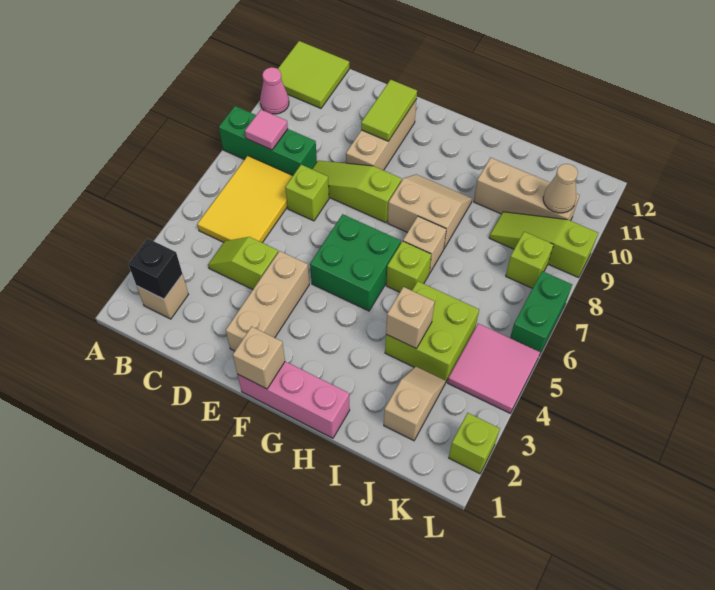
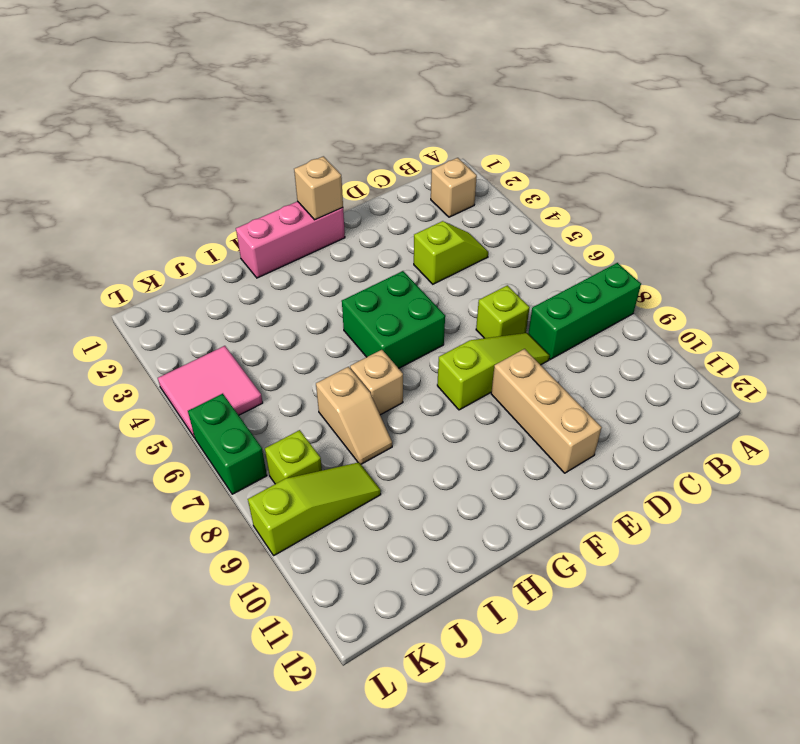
tan slope I7:I8 level 1 top 7 -> tan slope J2:J3 level 1 top 2
none -> pink cone A10 level 1
none -> lime tile A11:B12 level 1
none -> yellow tile B5:C7 level 1

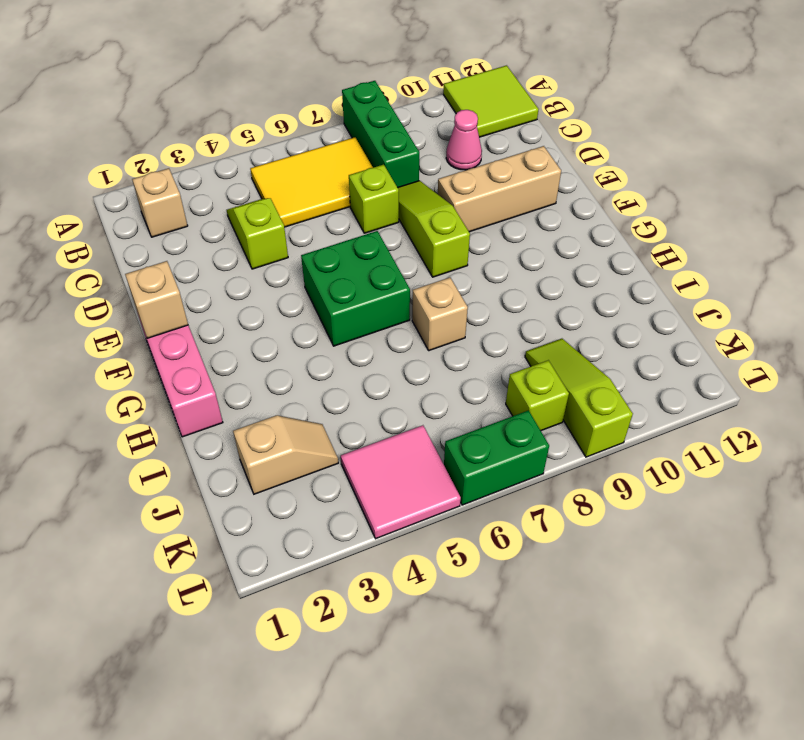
pink cone C10 level 1 -> pink cone A10 level 1
none -> tan brick E2:E4 level 1
none -> tan slope G8:H9 level 1 top 8
none -> lime brick H6 level 1

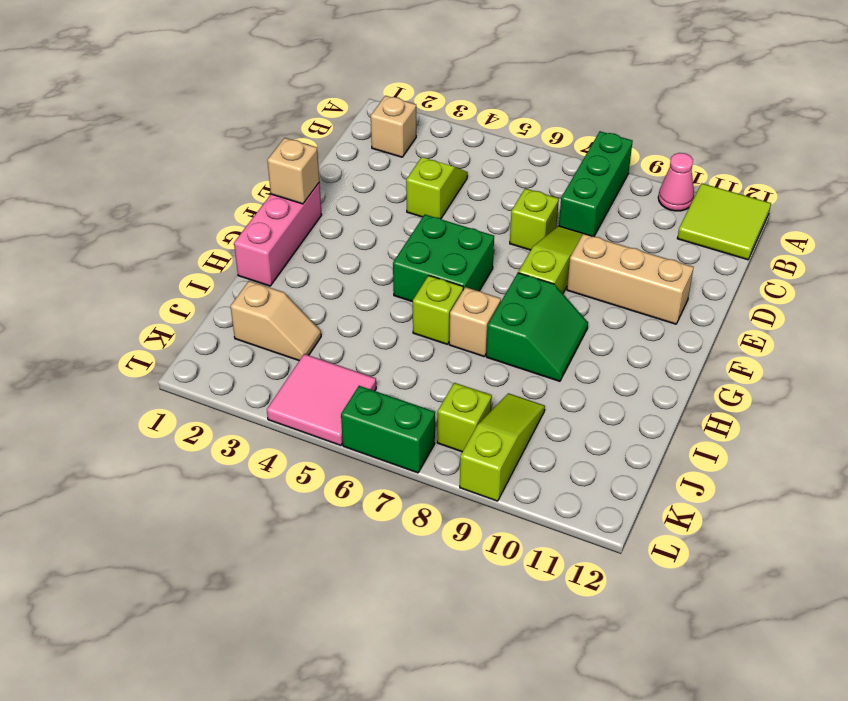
green slope G8:H9 level 1 top 8 -> tan slope G8:H9 level 1 top 8
none -> yellow tile B5:C7 level 1
none -> tan brick E2:E4 level 1
none -> lime brick I4:J5 level 1

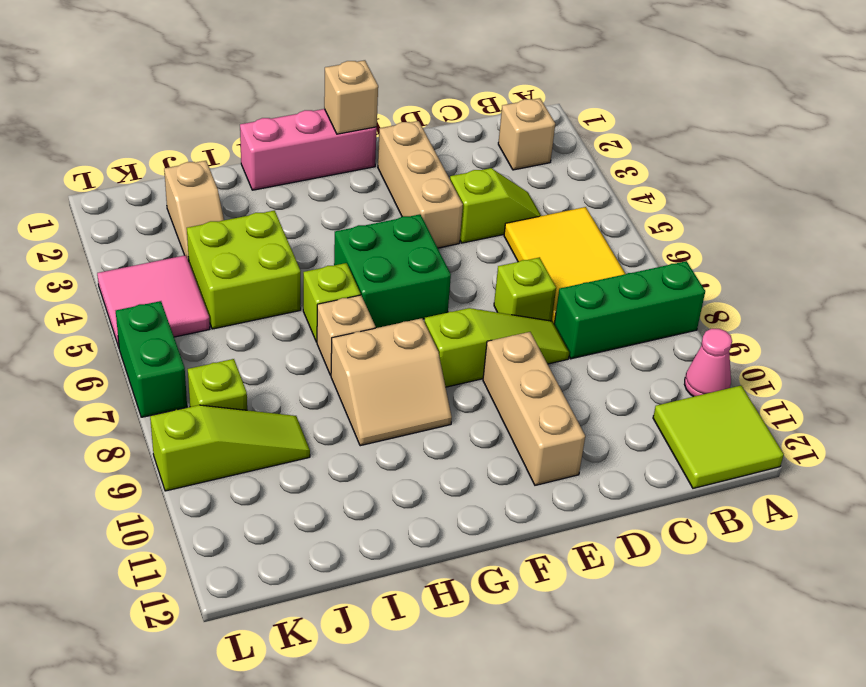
none -> tan brick I10:K10 level 1
none -> lime brick L2 level 1
none -> black brick B2 level 2

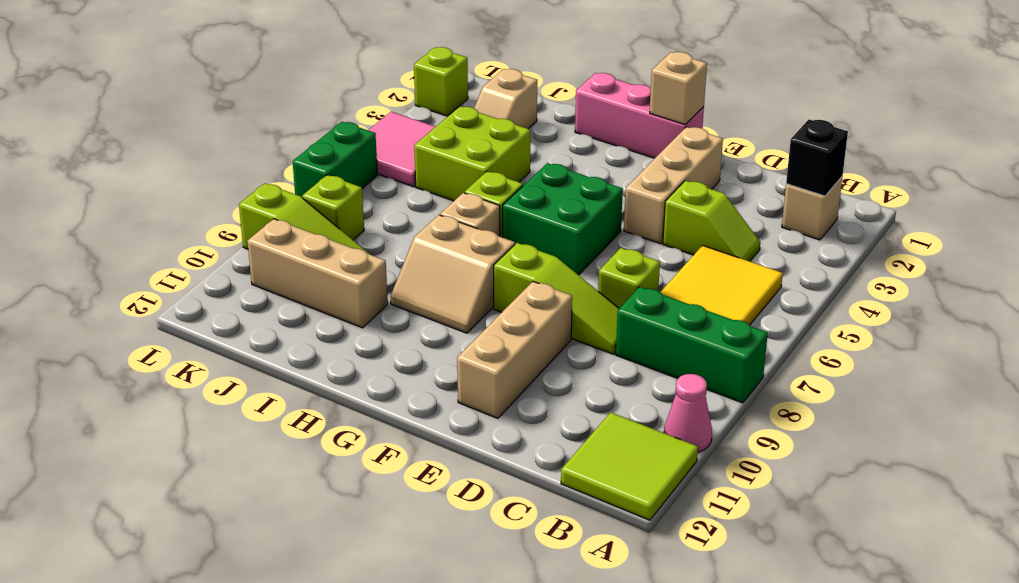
none -> pink tile B8 level 2
none -> lime tile E10:E11 level 2
none -> tan brick I4 level 2

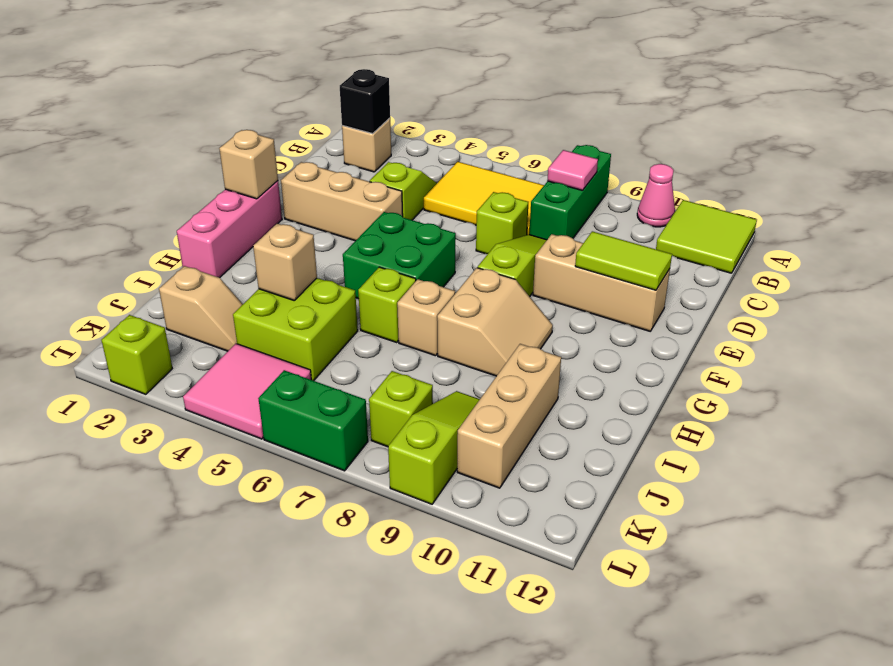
none -> tan cone K10 level 2

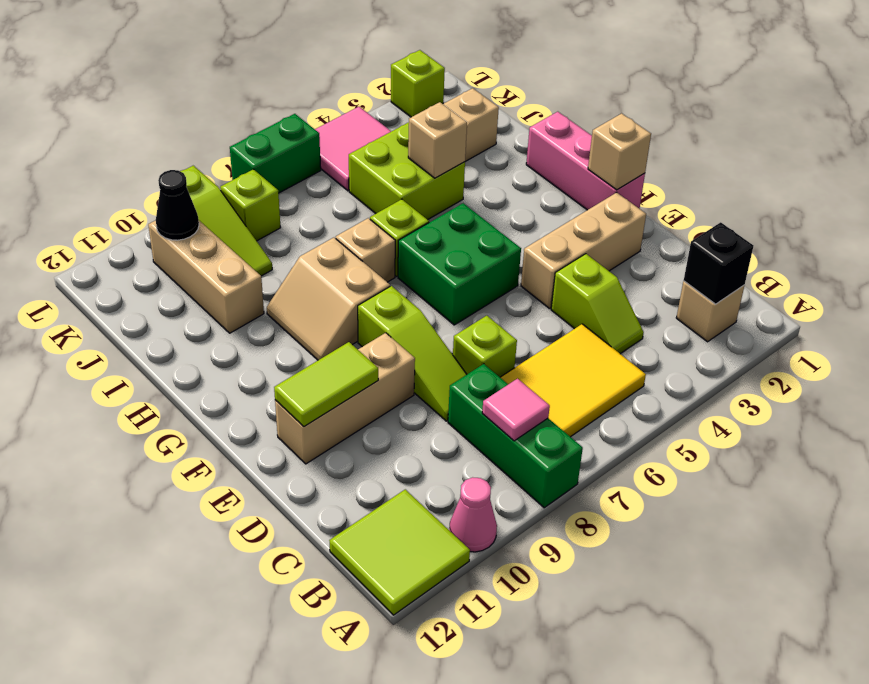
black cone K10 level 2 -> tan cone K10 level 2

